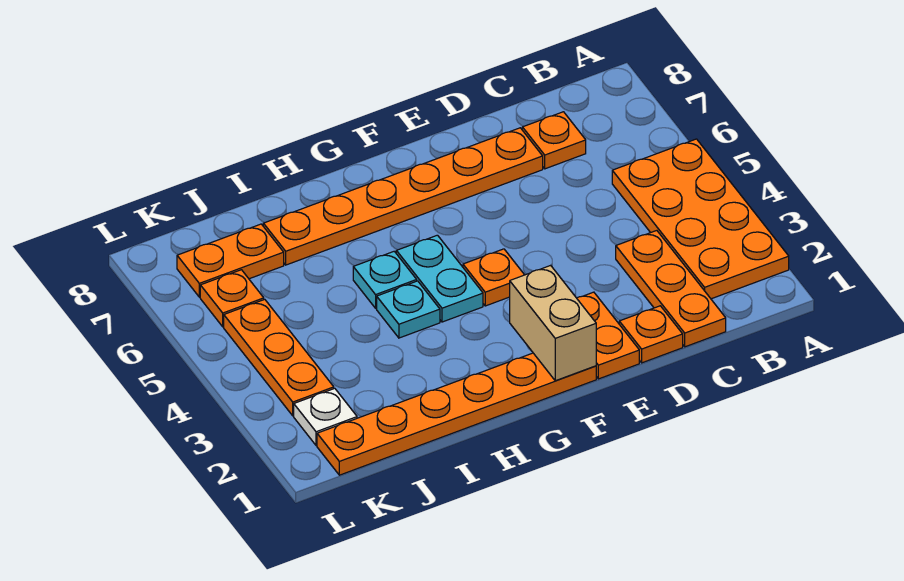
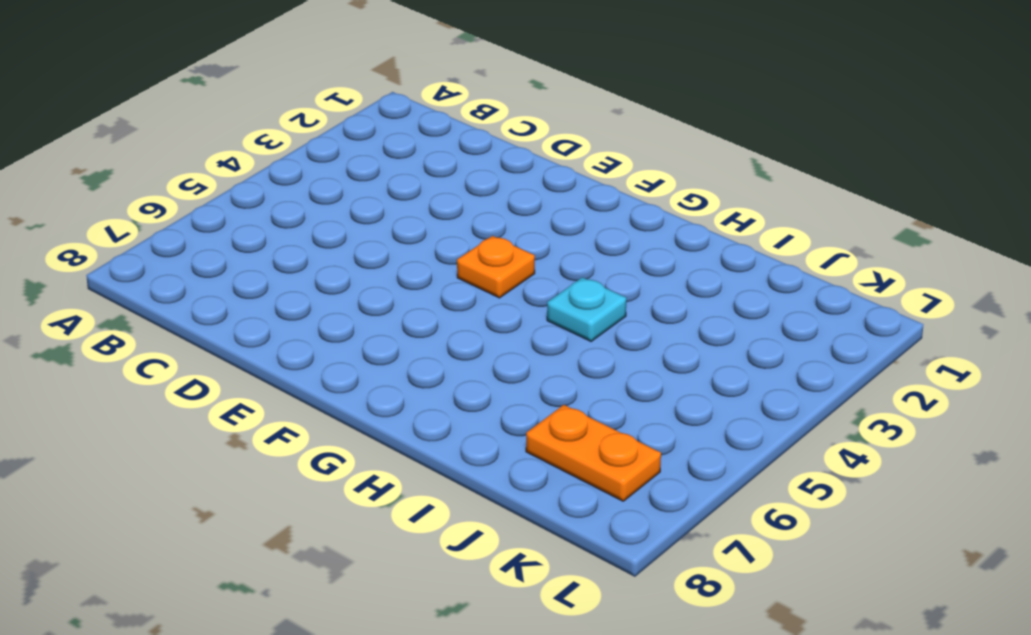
none -> orange plate A2:B5 level 1
none -> orange plate C1:C3 level 1
none -> orange plate C7 level 1

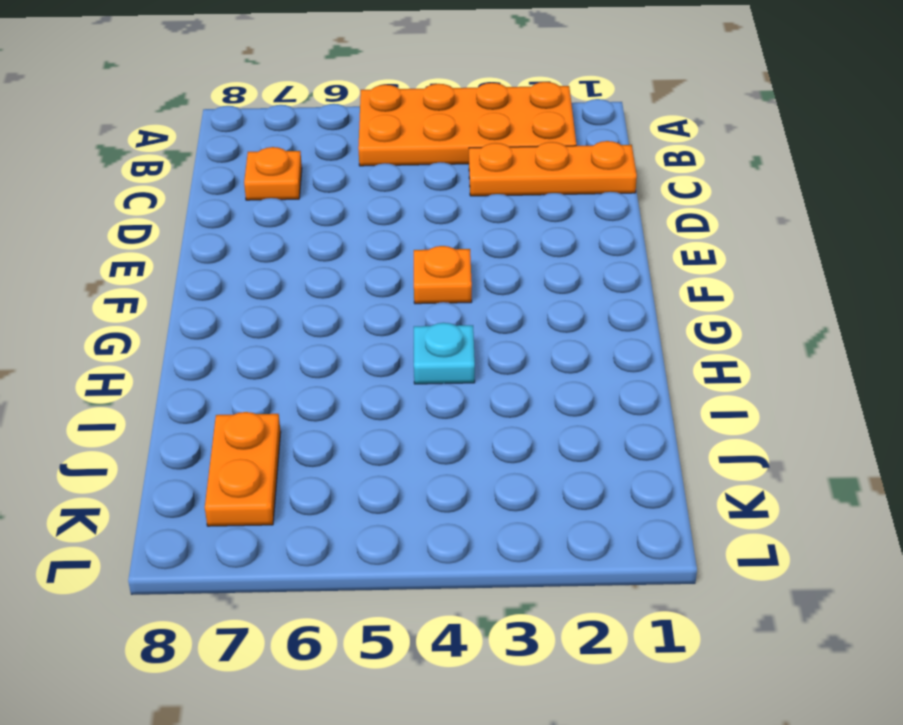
none -> orange plate D1 level 1
none -> orange plate D7:I7 level 1
none -> orange plate E1:E2 level 1

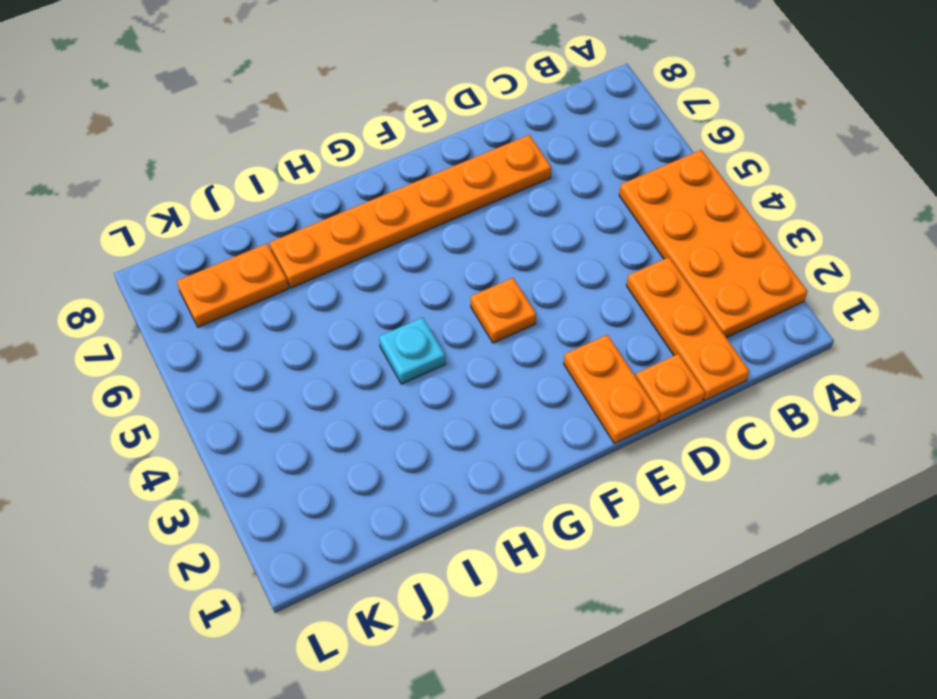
none -> orange plate C7 level 1
none -> orange plate F1:K1 level 1
none -> cyan plate G4:G5 level 1

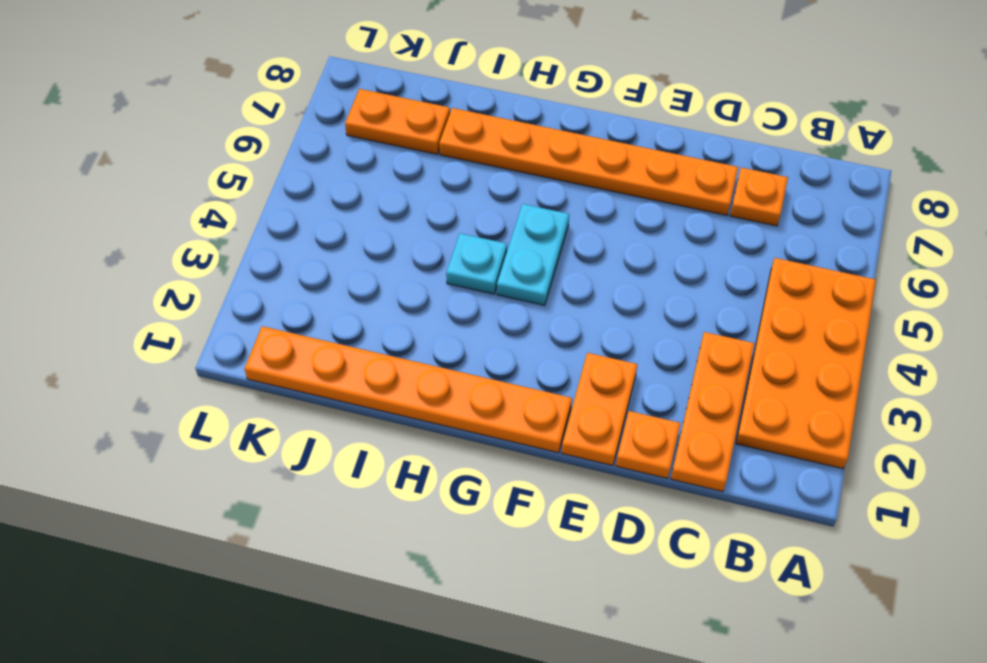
none -> orange plate F4 level 1
none -> cyan plate H5 level 1
none -> white plate K2 level 1

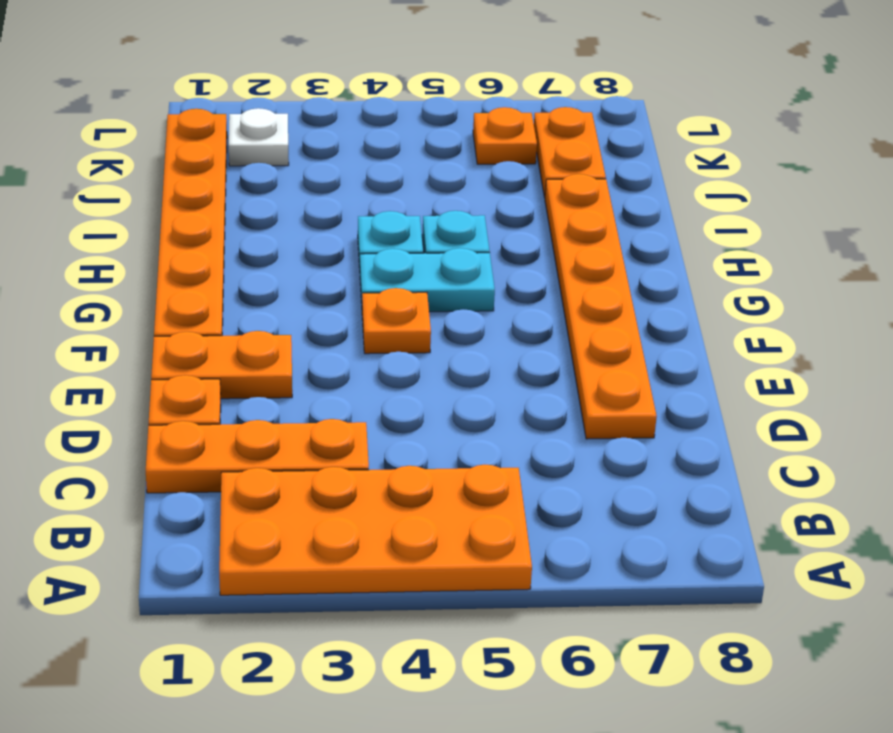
none -> orange plate C7 level 1
none -> orange plate K3:K5 level 1
none -> tan brick F1:F2 level 2

